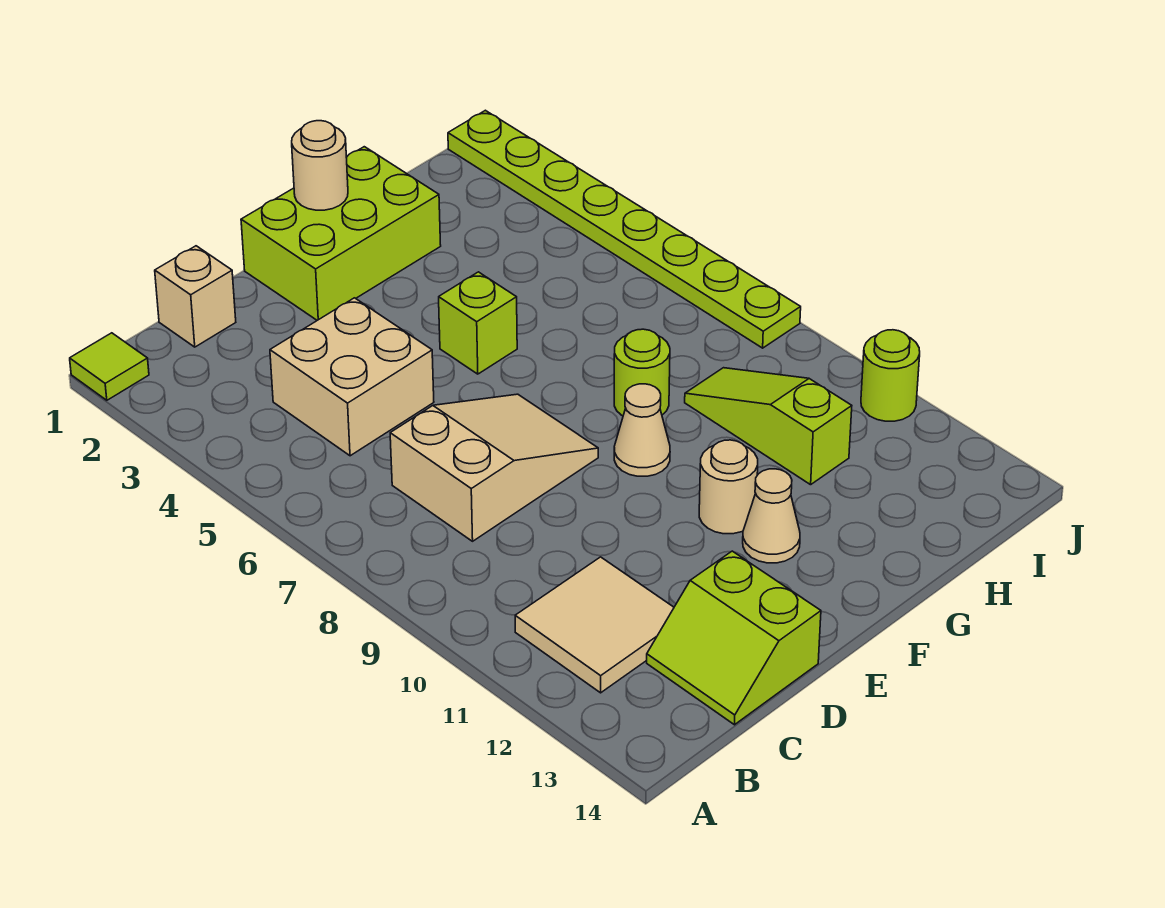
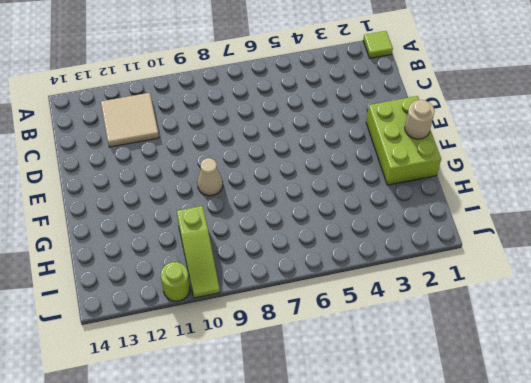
lime slope H10:J10 level 1 top H -> lime slope H9:H11 level 1 top 11
none -> tan brick C1 level 1
none -> tan brick C4:D5 level 1
none -> tan slope C7:E8 level 1 top C

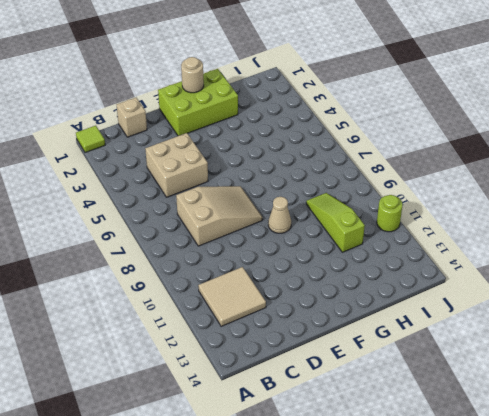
none -> lime slope C13:D14 level 1 top D
none -> lime brick F5 level 1
none -> tan round brick F11 level 1

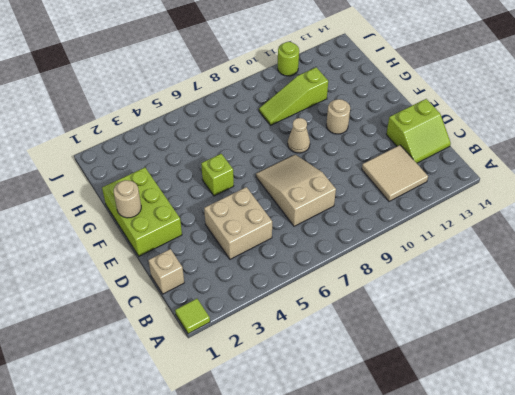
none -> tan cone F12 level 1
none -> lime round brick G8 level 1
none -> lime plate J1:J8 level 1

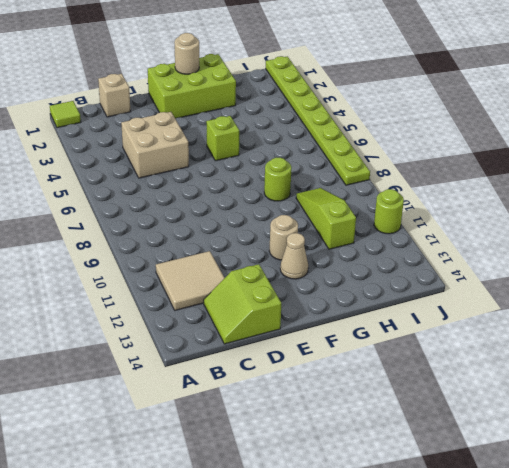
none -> tan slope C7:E8 level 1 top C
none -> tan cone F9 level 1

